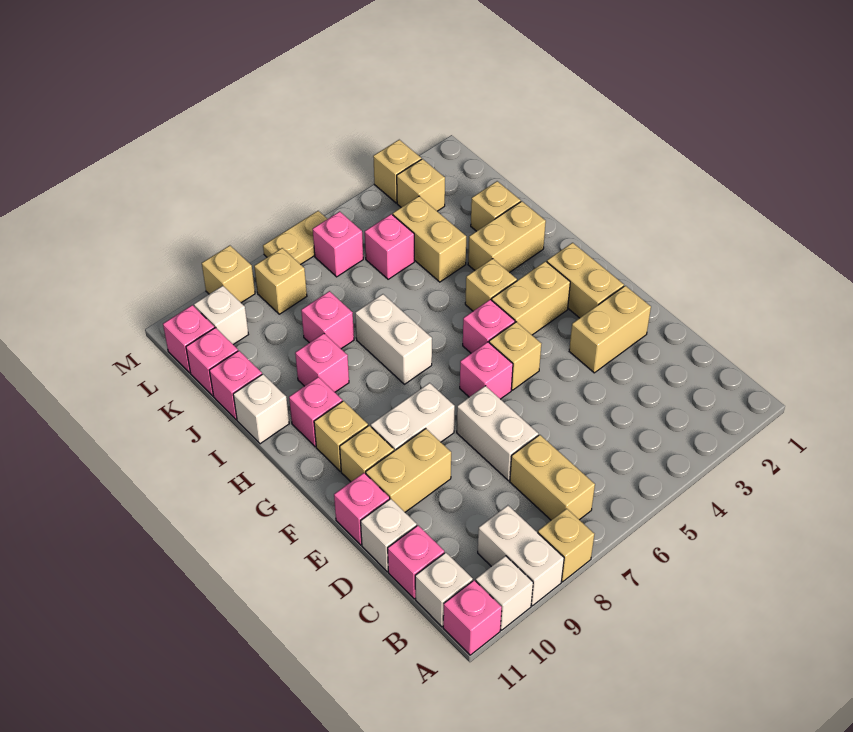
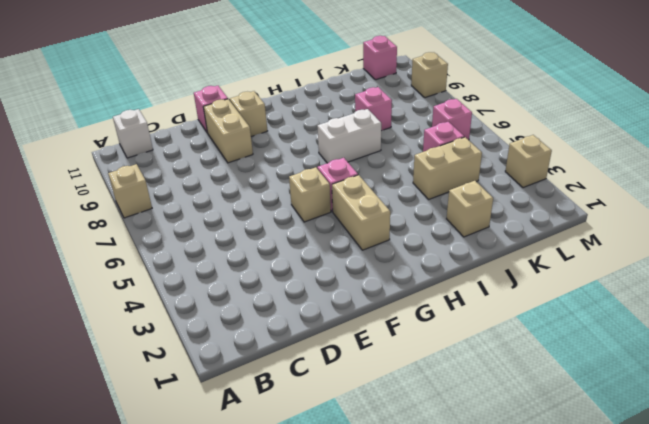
none -> white brick A9:B9 level 1
none -> white brick A10 level 1
none -> pink brick A11 level 1
none -> tan brick B7:C7 level 1

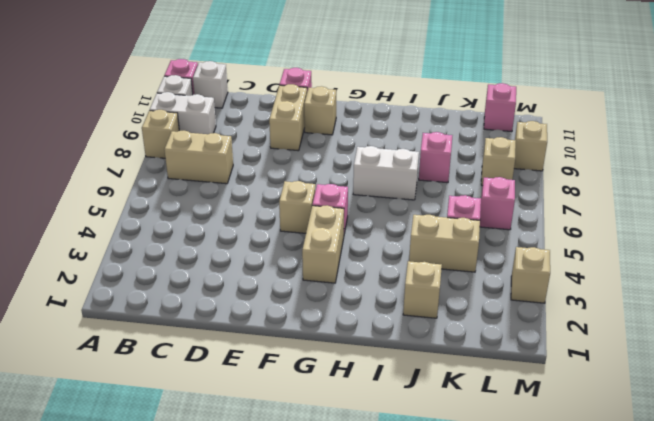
none -> pink brick C11 level 1
none -> white brick D7:E7 level 1
none -> white brick D11 level 1
none -> tan brick E2:E3 level 1

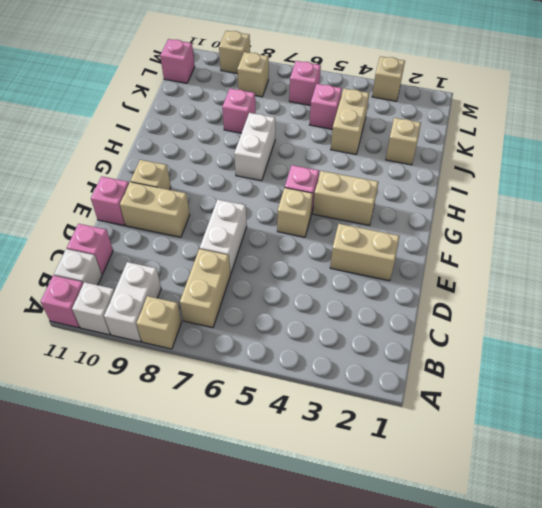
none -> white brick D11 level 1
none -> tan brick F2:G2 level 1
none -> pink brick F6 level 1
none -> white brick F8:F9 level 1

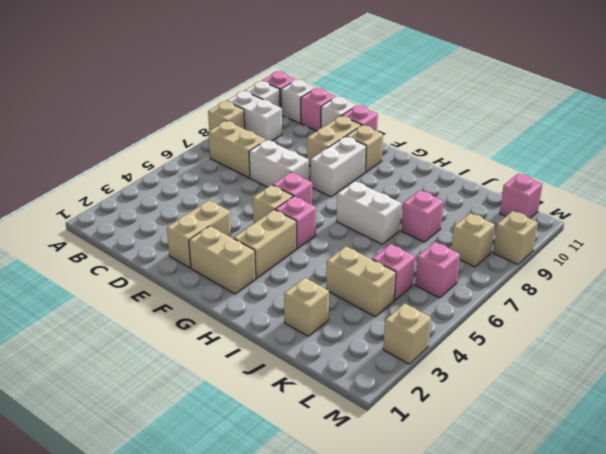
none -> tan brick G10 level 1
none -> tan brick H4 level 1
none -> pink brick H10 level 1
none -> tan brick I2:I3 level 1

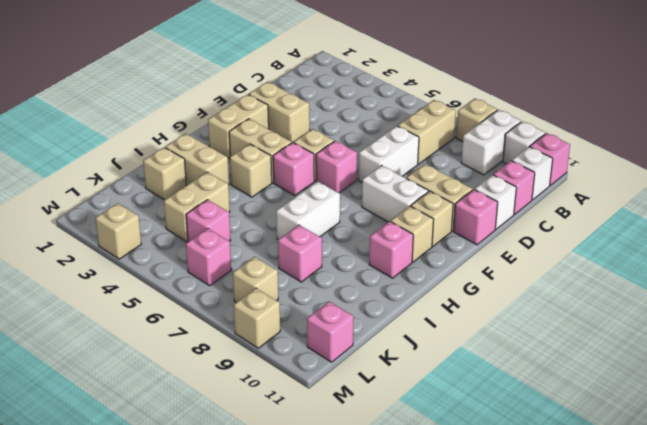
none -> pink brick I9 level 1
none -> white brick I11 level 1
none -> pink brick J11 level 1
none -> pink brick K11 level 1

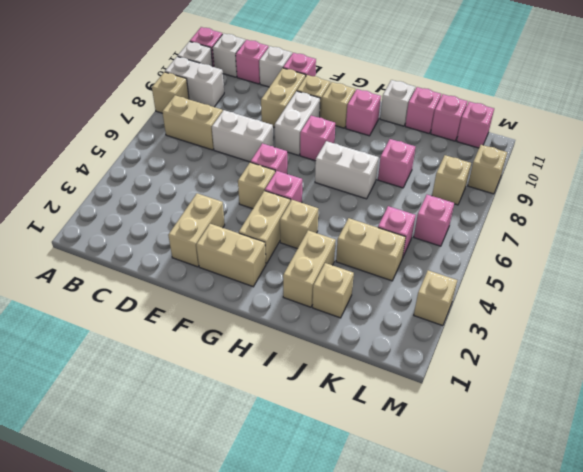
pink brick G8 level 1 -> pink brick I9 level 1
none -> tan brick L3 level 1
none -> white brick L10 level 1
none -> tan plate M6:M7 level 1

